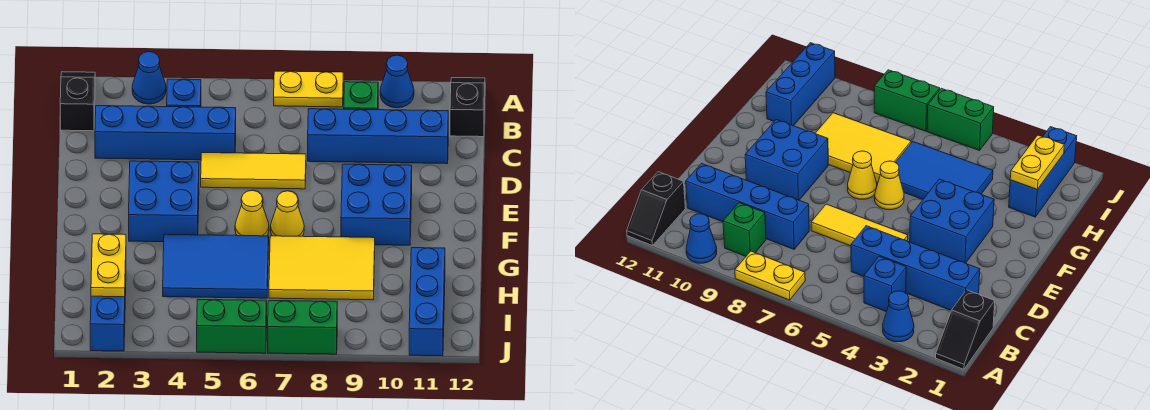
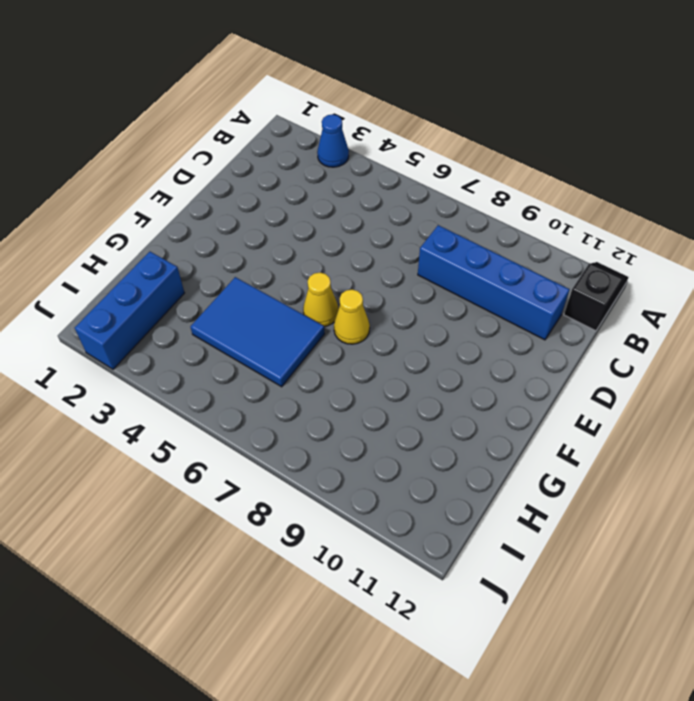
none -> black slope A1:B1 level 1 top B
none -> yellow plate A7:A8 level 1
none -> blue cone A10 level 1

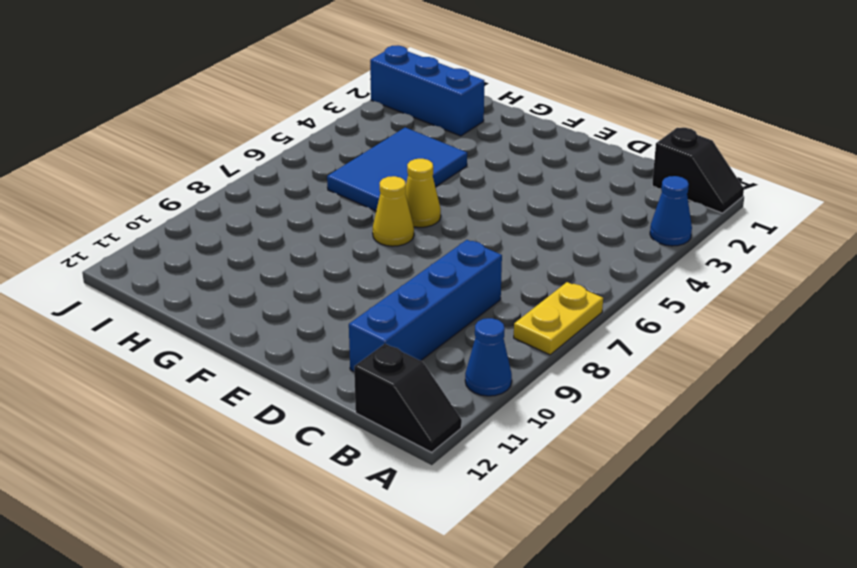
none -> blue brick B4 level 1
none -> green brick B9 level 1
none -> blue brick C2:C5 level 1

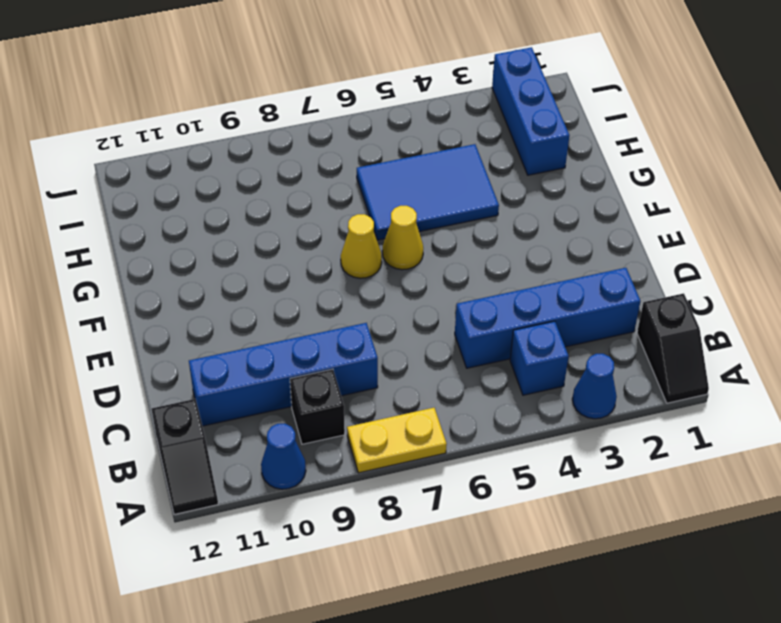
black brick B9 level 1 -> green brick B9 level 1
none -> yellow tile D5:D7 level 1
none -> blue brick E3:F4 level 1
none -> blue brick E9:F10 level 1

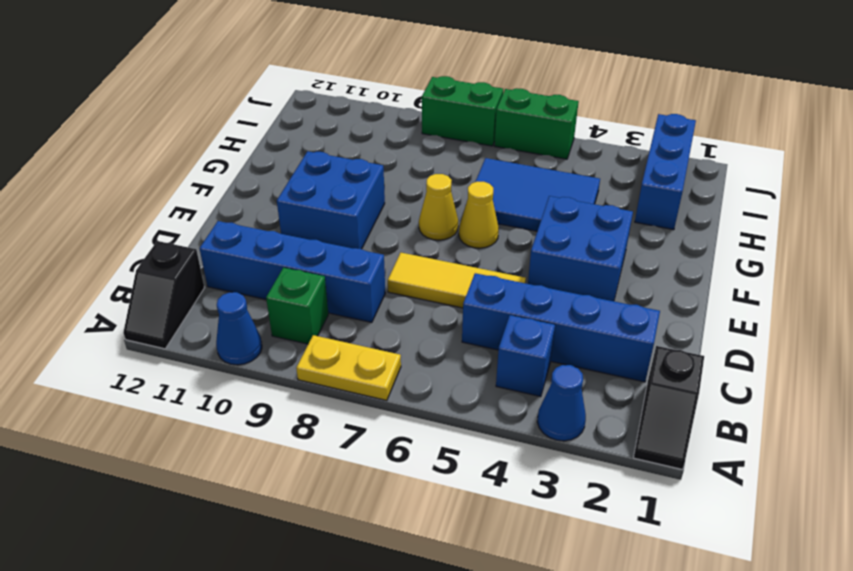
none -> yellow tile G7:H9 level 1
none -> blue brick H11:J11 level 1
none -> yellow plate H2:I2 level 2

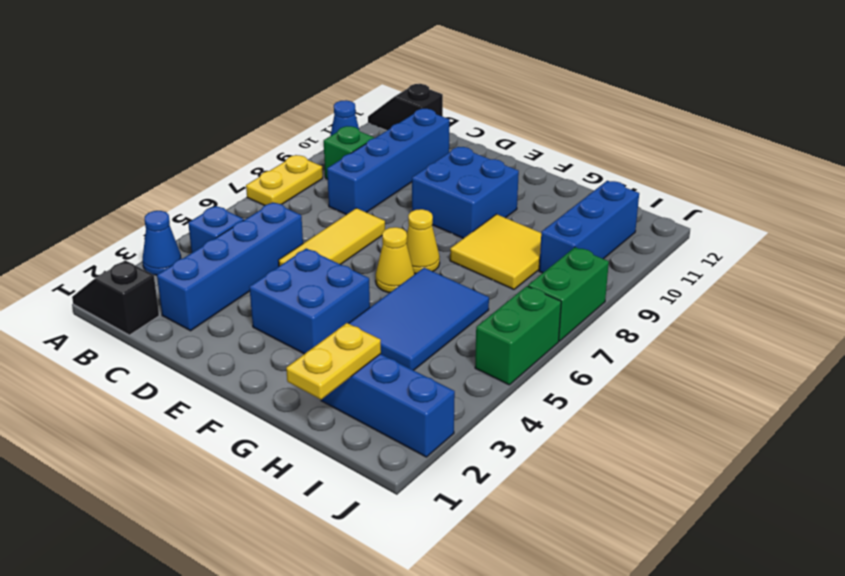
yellow tile G8:H9 level 1 -> yellow tile G7:H9 level 1
yellow plate H1:H2 level 2 -> yellow plate H2:I2 level 2
blue brick I9:I11 level 1 -> blue brick H11:J11 level 1

